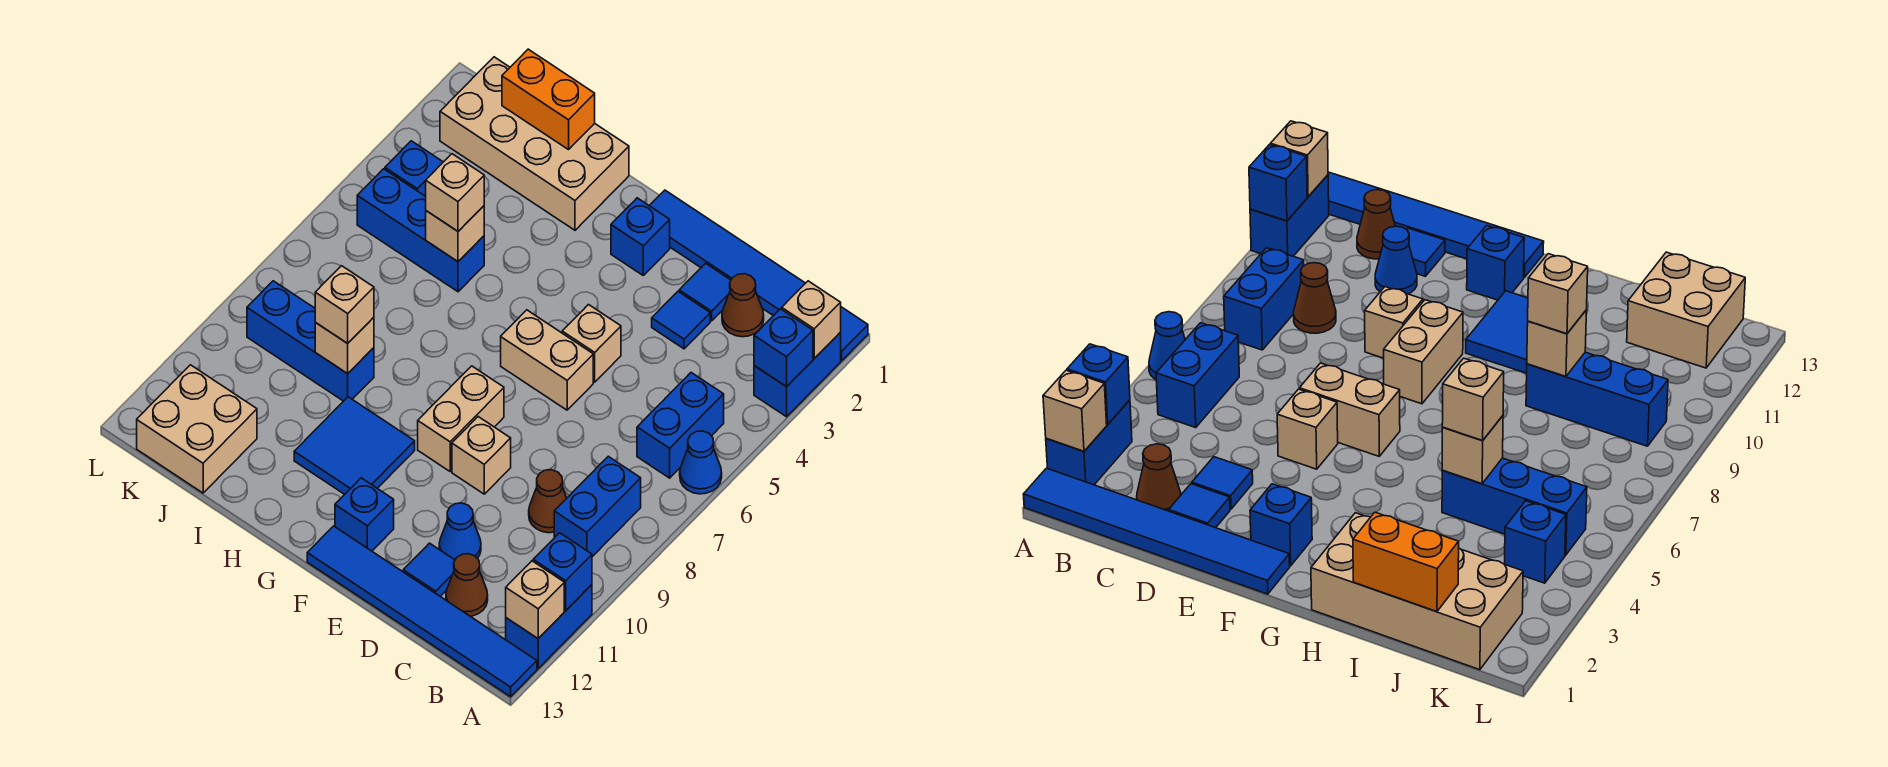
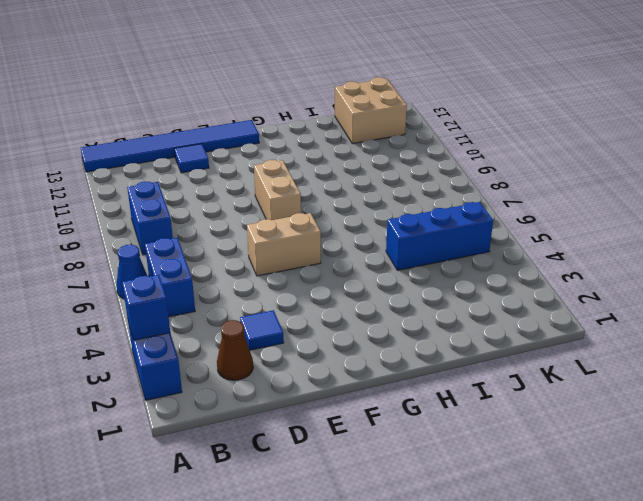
none -> blue tile A1:F1 level 1
none -> blue brick A11:A12 level 1
none -> brown cone C9 level 1
none -> brown cone C12 level 1

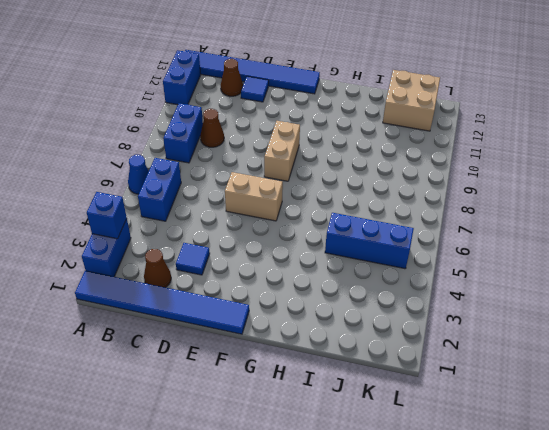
none -> blue tile D2 level 1
none -> blue cone D11 level 1
none -> tan brick E5 level 1
none -> tan brick E9 level 1

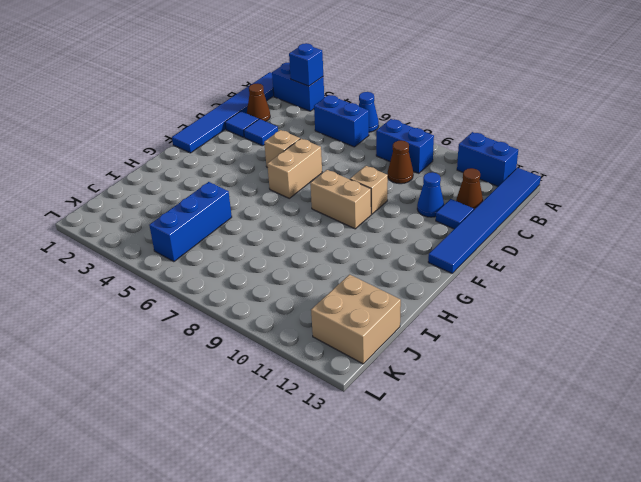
none -> blue brick F2 level 1
none -> blue brick F12 level 1
none -> blue tile G10:H11 level 1
none -> tan brick H1:K2 level 1

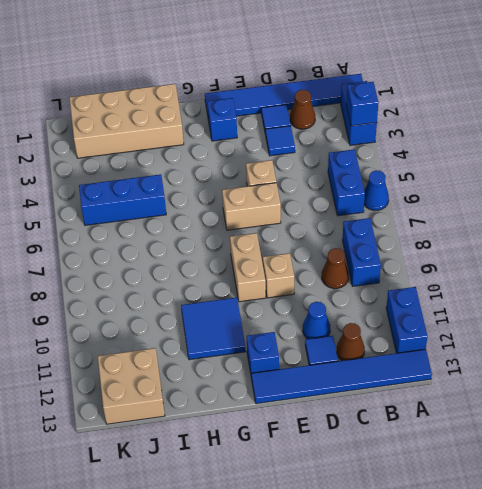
none -> blue brick I9:K9 level 1
none -> blue brick K4 level 1
none -> tan brick A2 level 2
none -> blue brick A11 level 2

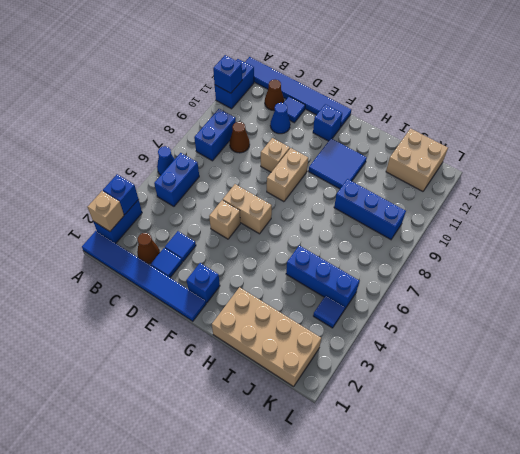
blue tile K4 level 1 -> blue brick K4 level 1
none -> tan brick A12 level 2
none -> orange brick I1:J1 level 2
none -> tan brick I5 level 2
none -> tan brick I9 level 2

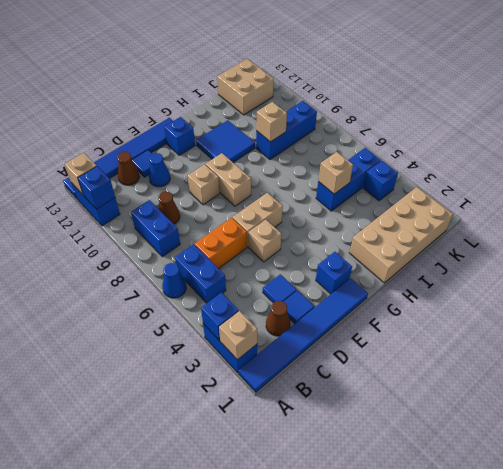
orange brick C6:D6 level 1 -> orange brick I1:J1 level 2
none -> tan brick I5 level 3
none -> tan brick I9 level 3

